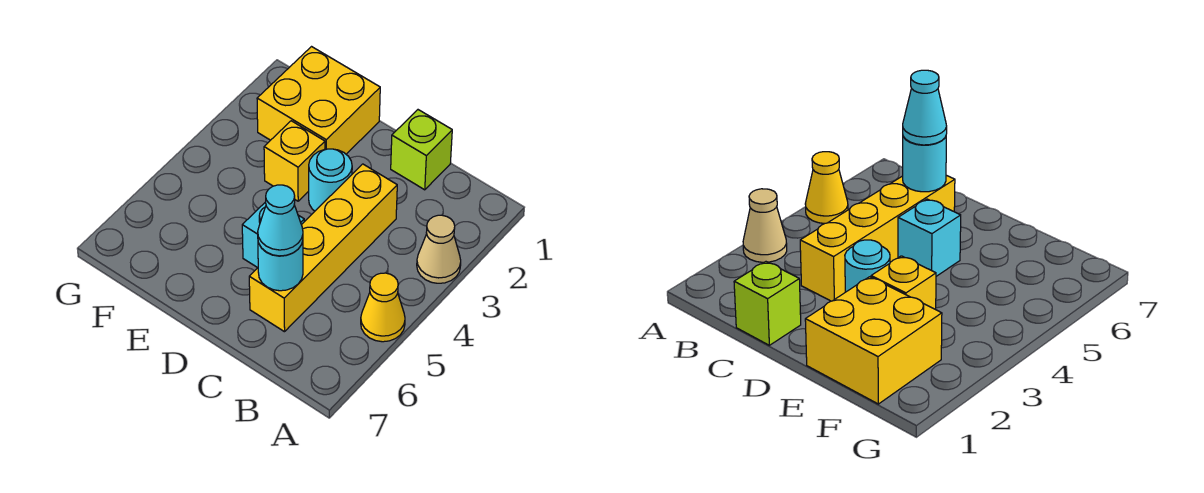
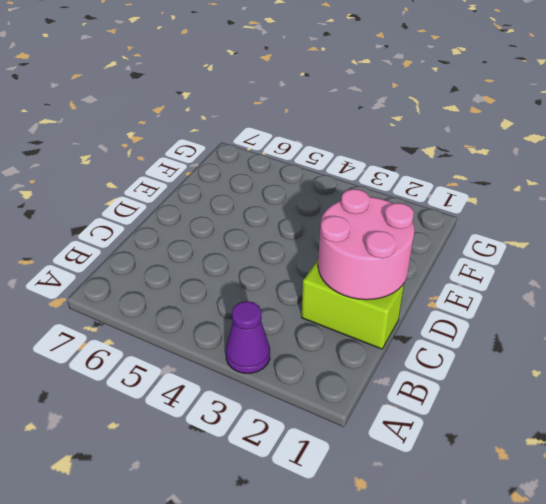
purple cone A3 level 1 -> tan cone A3 level 1
lime brick C1:C2 level 1 -> lime brick C1 level 1
pink round brick C1:D2 level 2 -> none
none -> yellow cone A5 level 1
none -> yellow brick C3:C6 level 1

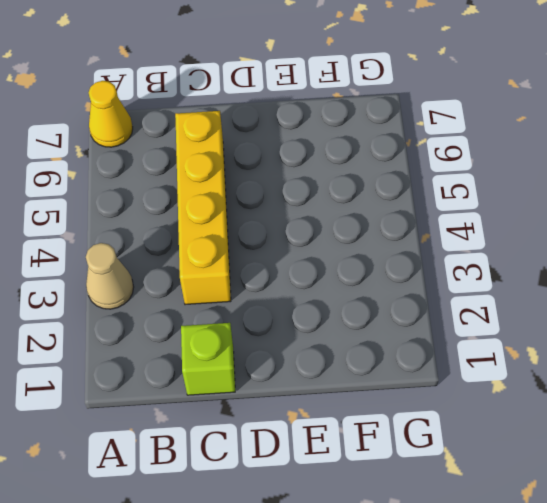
yellow cone A7 level 1 -> yellow cone A5 level 1
none -> cyan round brick D3 level 1
none -> cyan brick D5 level 1

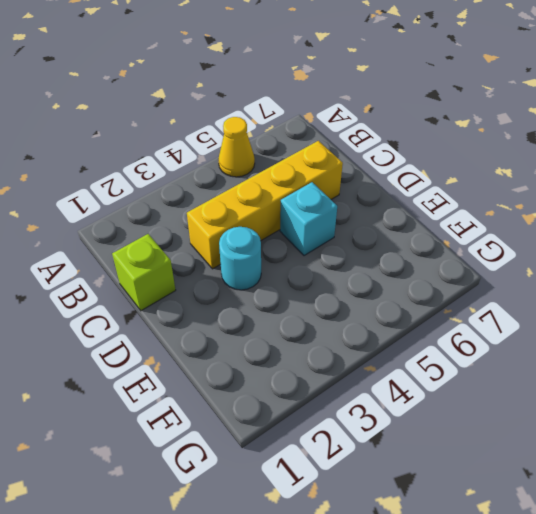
none -> tan cone A3 level 1
none -> yellow brick E1:F2 level 1

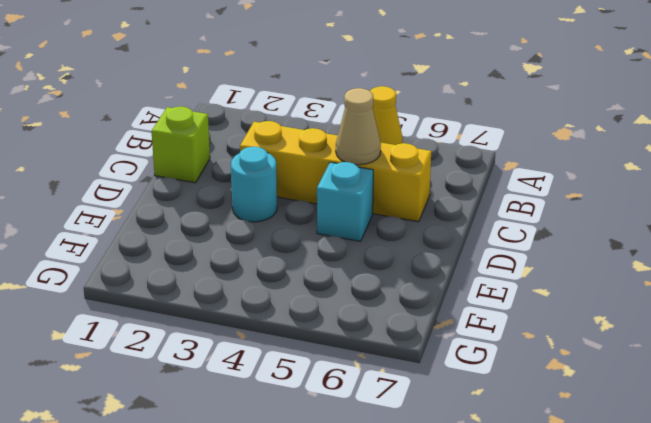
tan cone C5 level 2 -> tan cone A3 level 1
none -> yellow brick E1:F2 level 1
none -> yellow brick E3 level 1

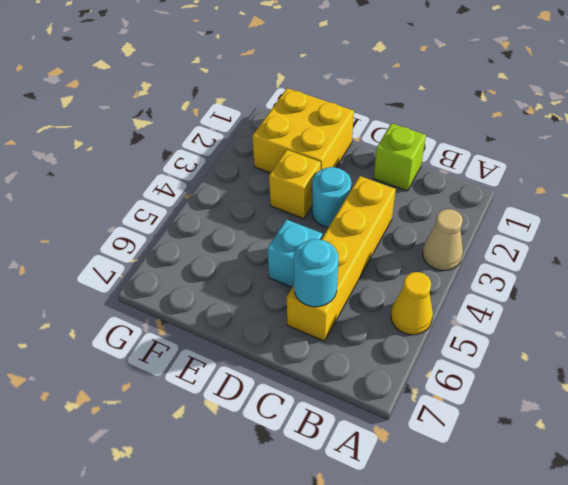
none -> cyan cone C6 level 3

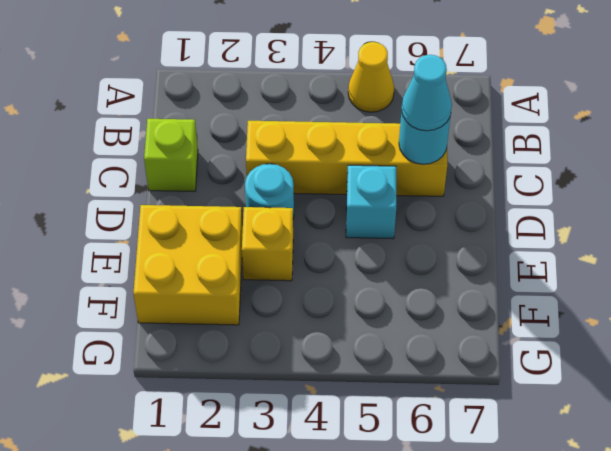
none -> tan cone A3 level 1

